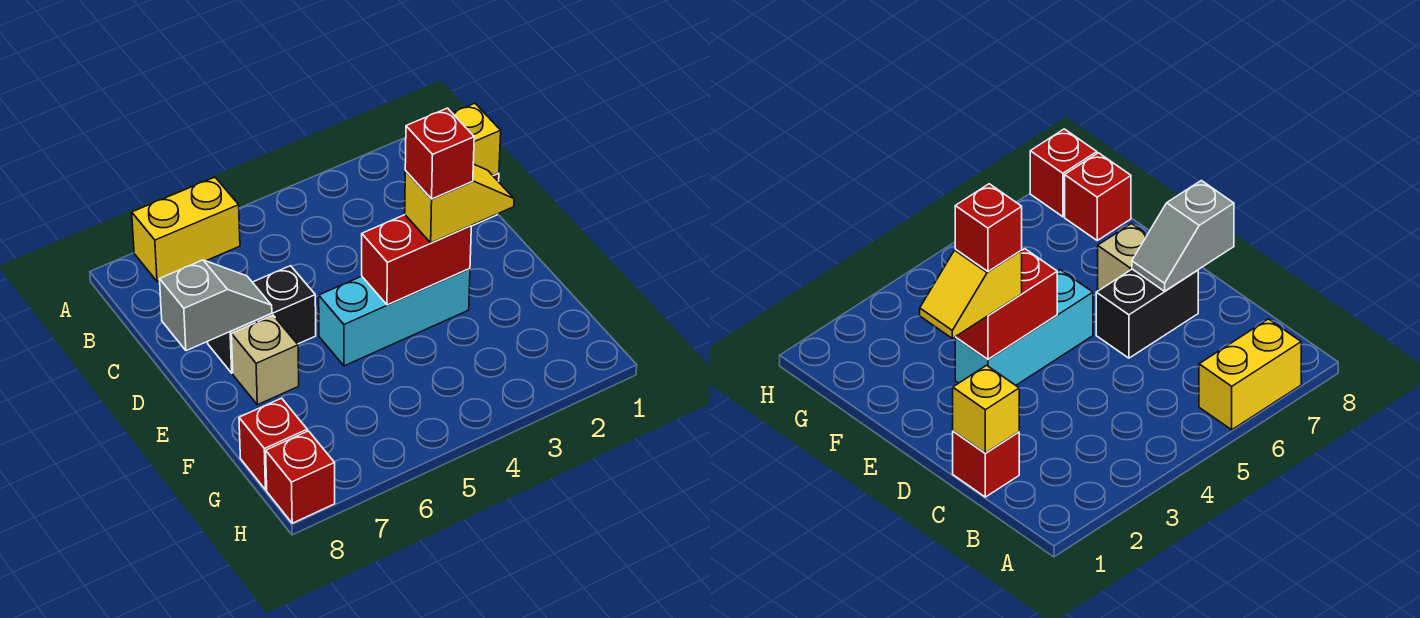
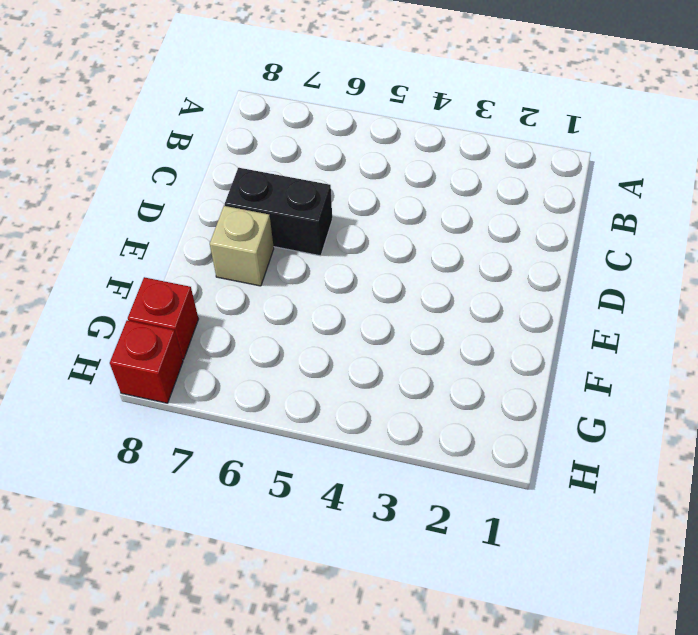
none -> yellow brick A6:A7 level 1
none -> red brick C1 level 1
none -> cyan brick E3:E5 level 1

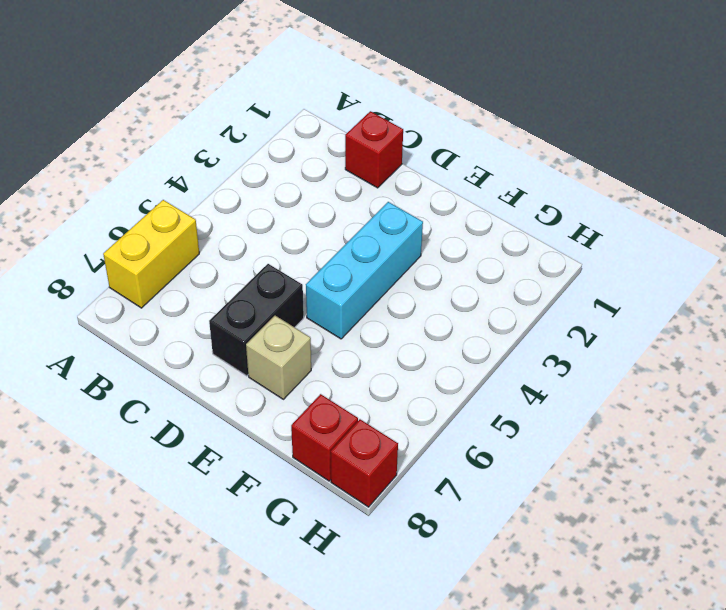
none -> yellow brick C1 level 2
none -> grey slope D7:D8 level 2 top 8
none -> red brick E3:E4 level 2

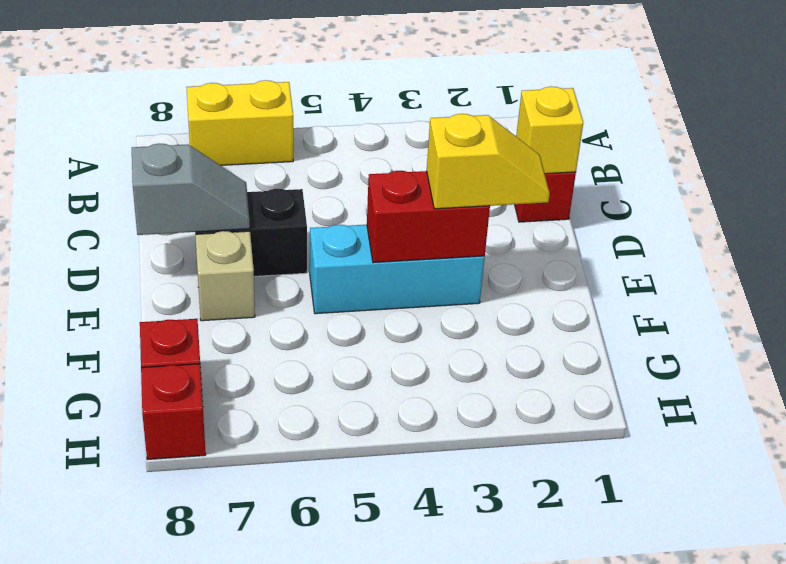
none -> red brick E3 level 4

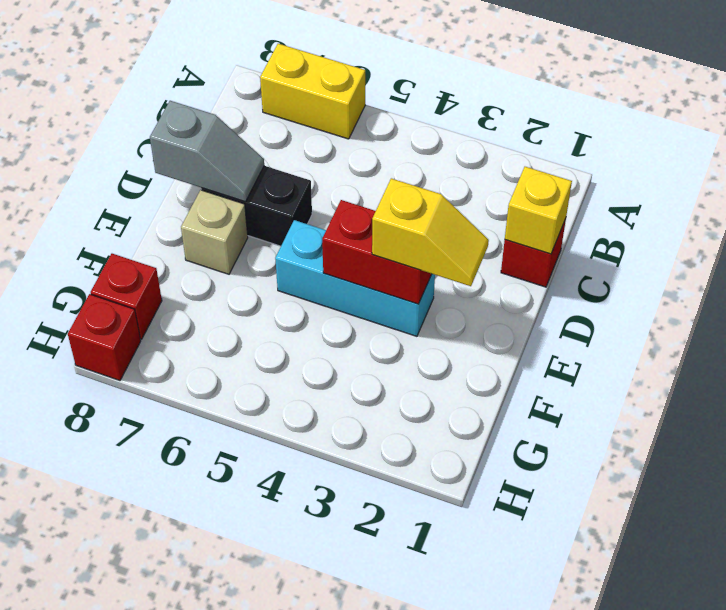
none -> red brick E3 level 4

